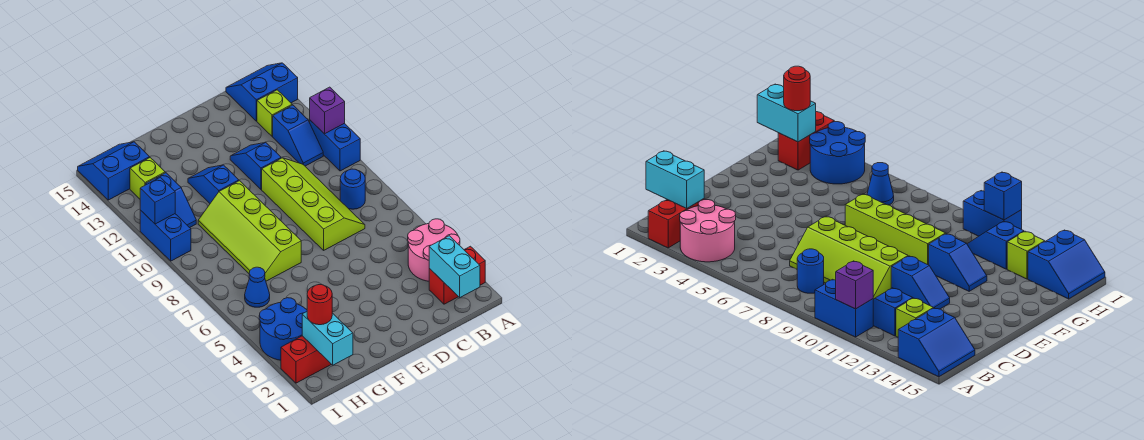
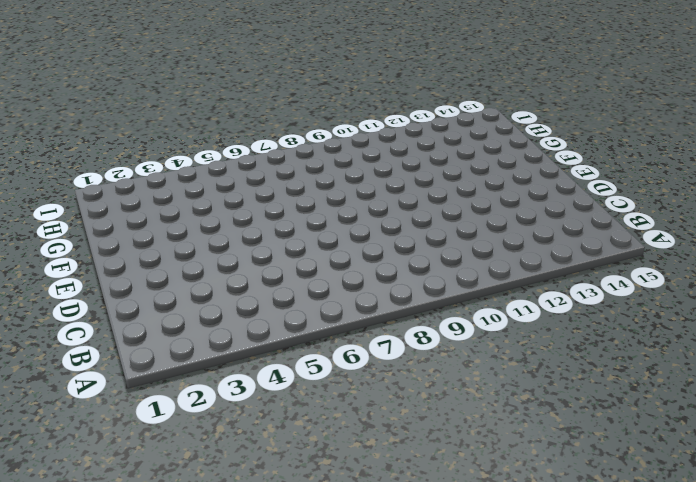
none -> red brick A2:B2 level 1
none -> pink round brick A3:B4 level 1
none -> blue brick A10:A11 level 1

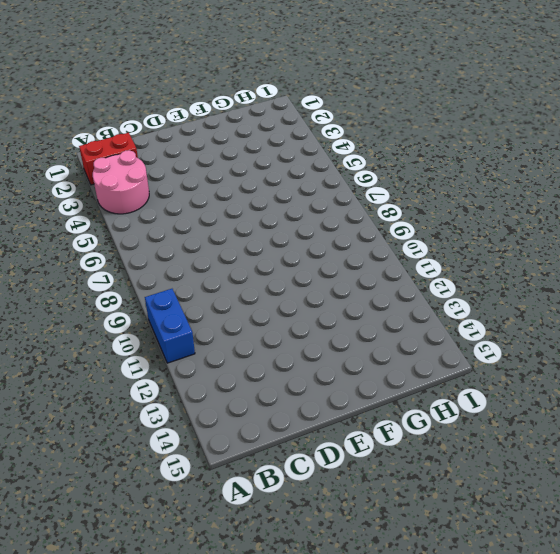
none -> blue slope A14:B15 level 1 top 14
none -> blue round brick B8 level 1
none -> blue slope B11:B12 level 1 top 12

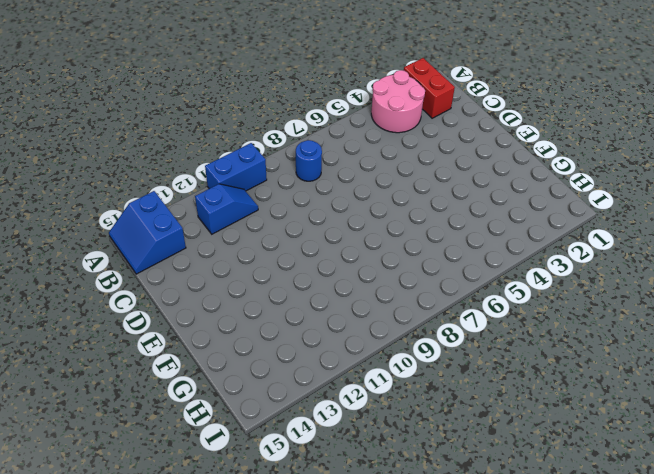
none -> lime brick B13 level 1
none -> lime slope C7:D10 level 1 top D
none -> blue slope D11:D12 level 1 top 11

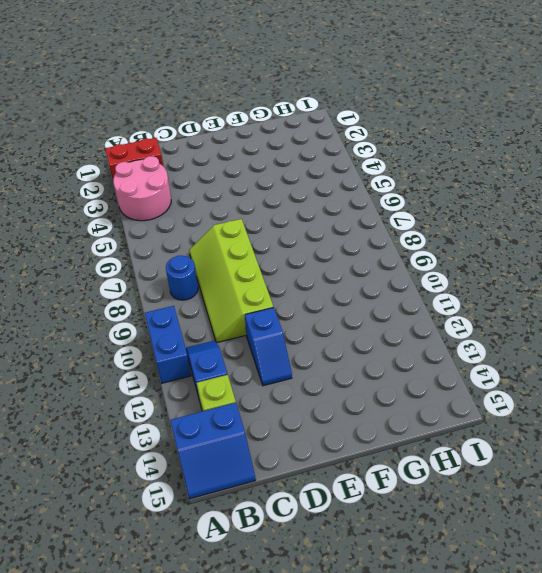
none -> lime slope F7:G10 level 1 top F
none -> blue slope F11:F12 level 1 top 11
none -> red brick H2:I2 level 1

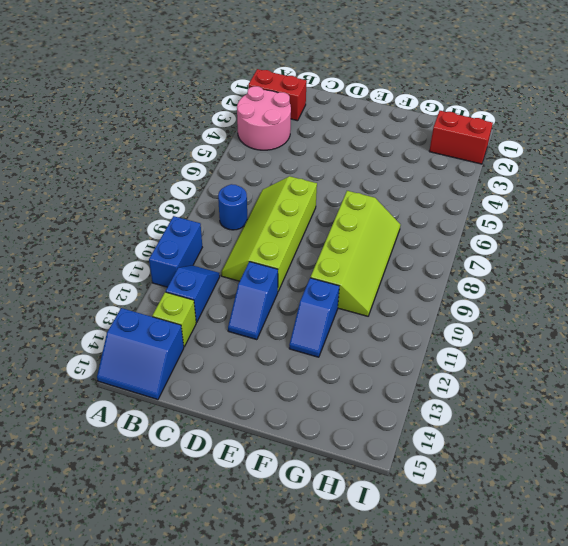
none -> blue round brick H3:I4 level 1
none -> blue cone H6 level 1
none -> blue slope H11:H12 level 1 top 12

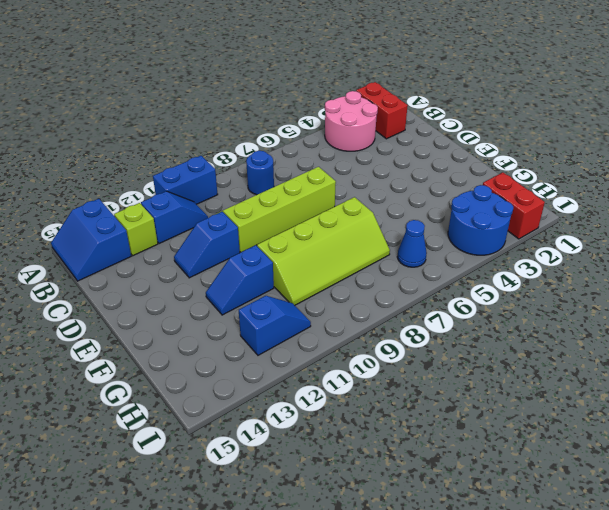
none -> lime brick H13 level 1
none -> blue slope H14:I15 level 1 top 14
none -> blue brick I10:I11 level 1

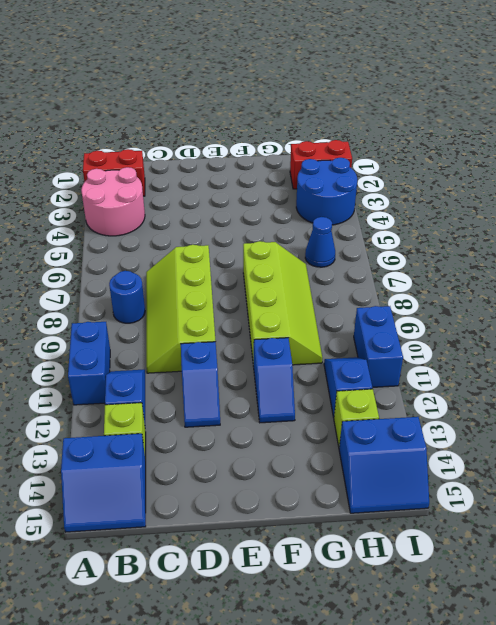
none -> purple brick A11 level 2
none -> cyan brick B1:B2 level 2
none -> cyan brick H1:H2 level 2

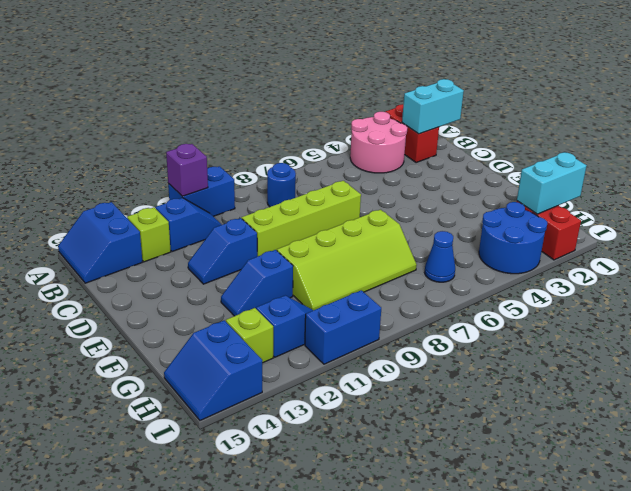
none -> blue brick I11 level 2
none -> red round brick H2 level 3

